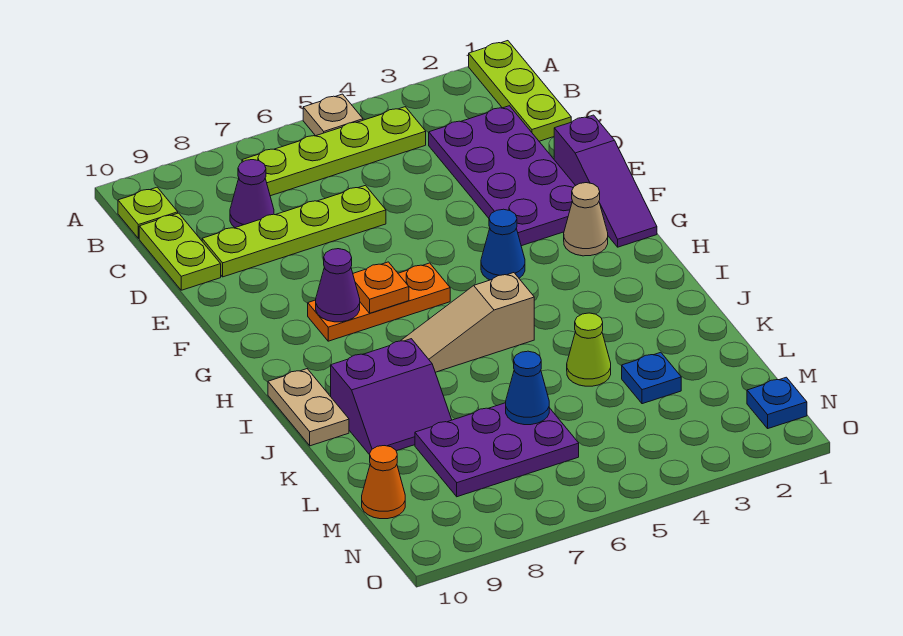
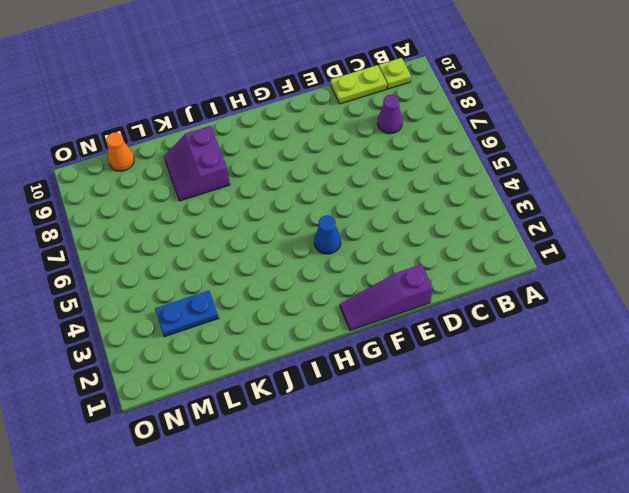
blue plate L3:M3 level 1 -> blue plate L3 level 1
none -> lime plate A1:C1 level 1
none -> tan plate A5 level 1
none -> lime plate B4:B7 level 1

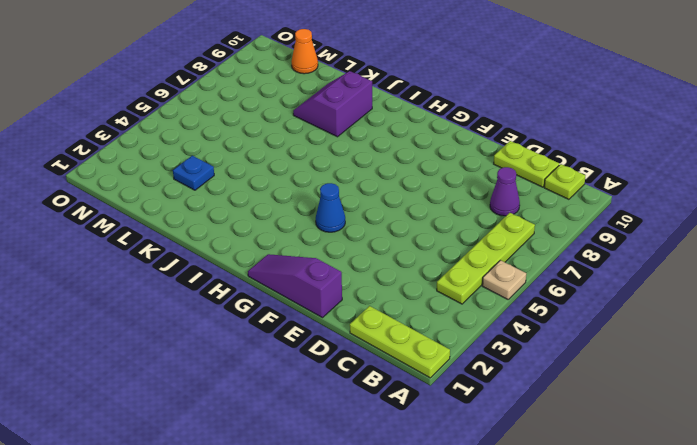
none -> purple plate C2:F3 level 1
none -> lime plate D6:D9 level 1
none -> tan cone G2 level 1

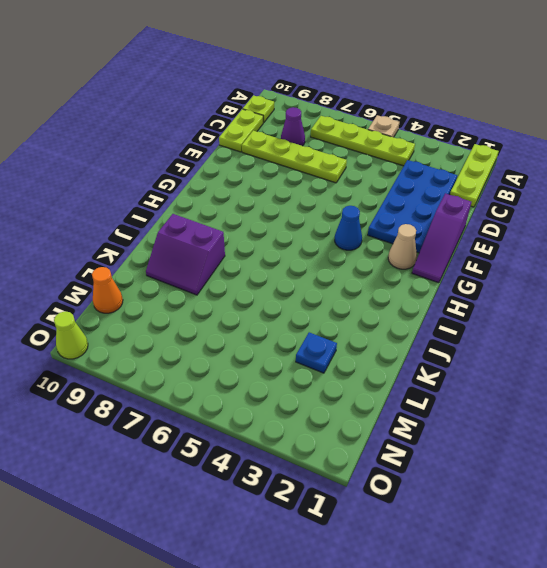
blue plate C2:F3 level 1 -> purple plate C2:F3 level 1
lime cone O10 level 1 -> lime cone K4 level 1
none -> orange plate G6:G8 level 1
none -> tan slope I5:I7 level 1 top 5
none -> tan plate I10:J10 level 1

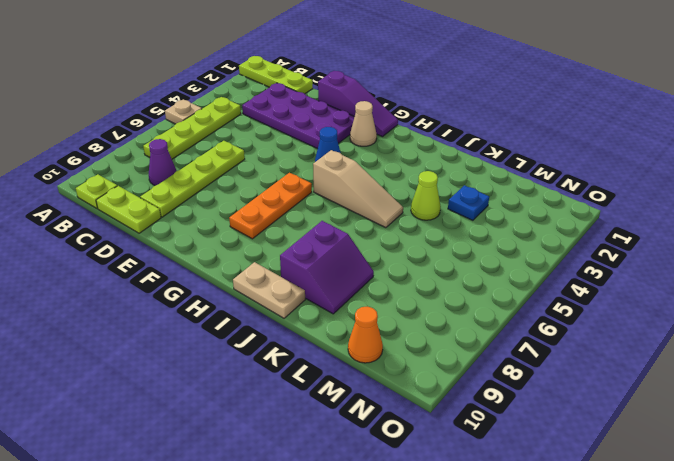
tan slope H5:J5 level 1 top H -> tan slope I5:I7 level 1 top 5
none -> purple plate L6:M8 level 1
none -> blue plate N1 level 1
none -> orange plate G7 level 2

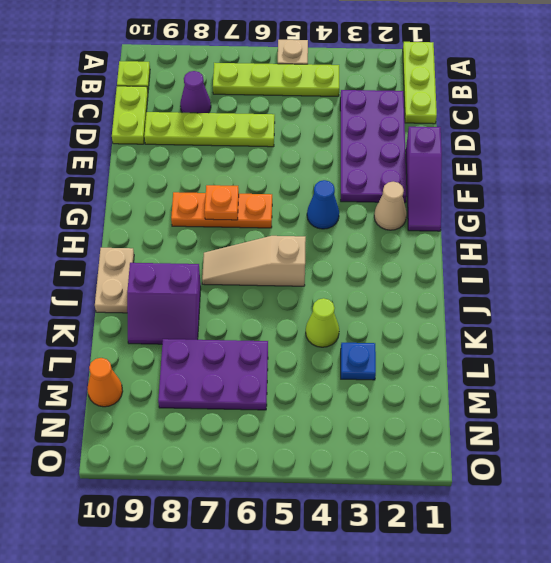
none -> blue plate N1 level 1
none -> purple cone G8 level 2
none -> blue cone L6 level 2

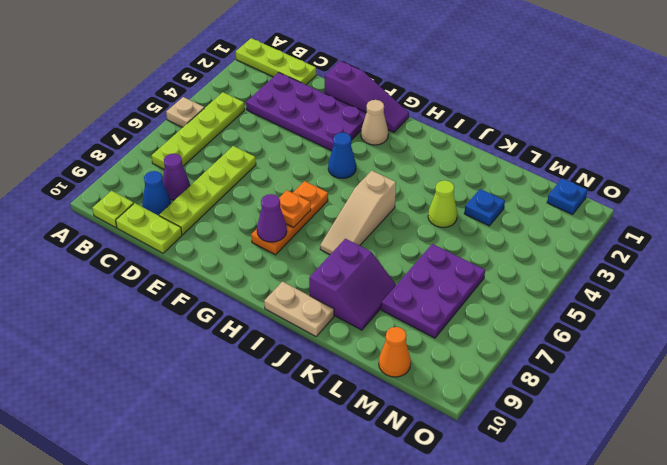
blue cone C9 level 1 -> blue cone L6 level 2

